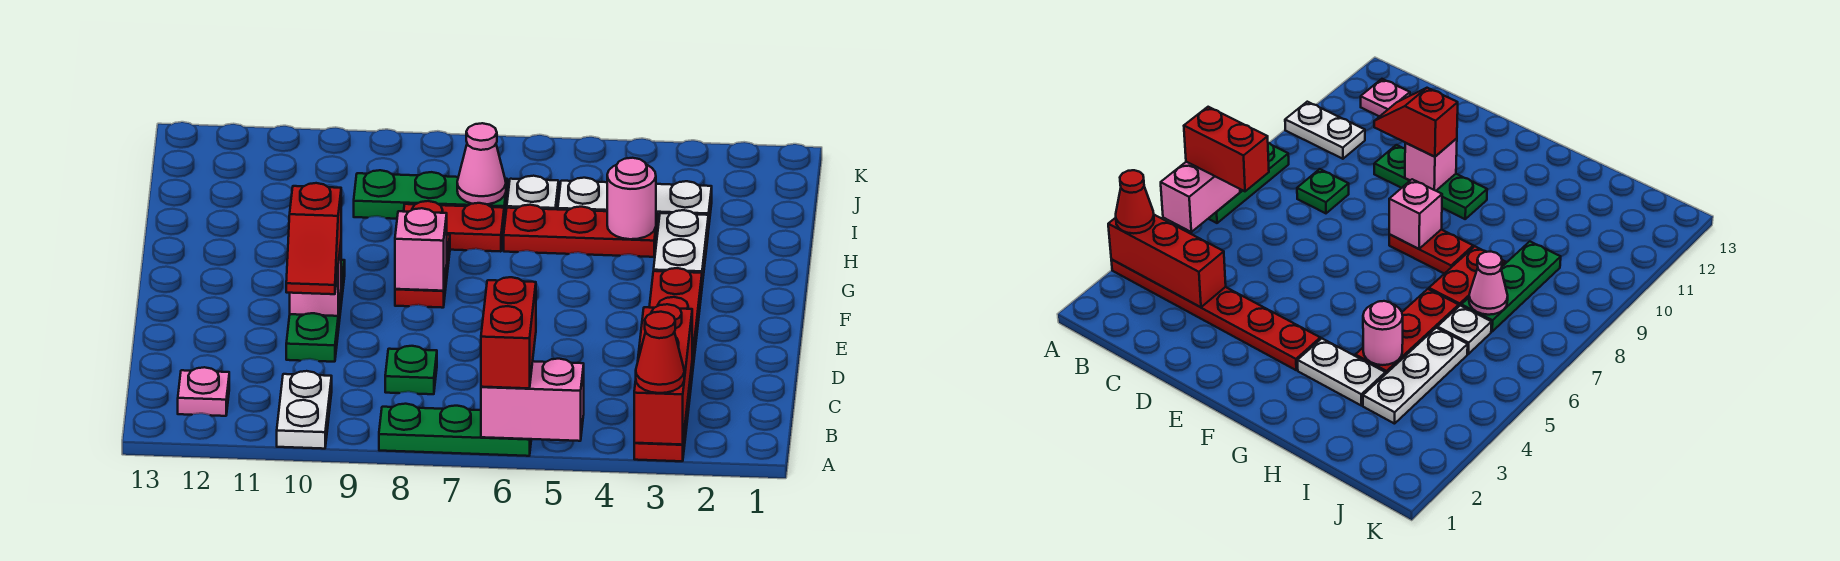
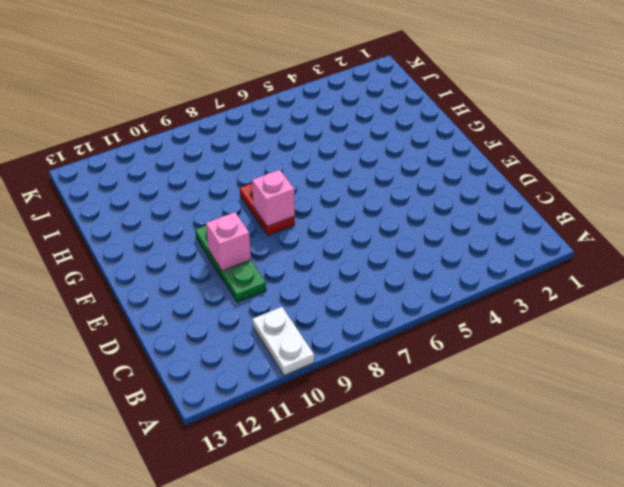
none -> red plate A3:F3 level 1
none -> green plate A6:A8 level 1
none -> pink plate B12 level 1

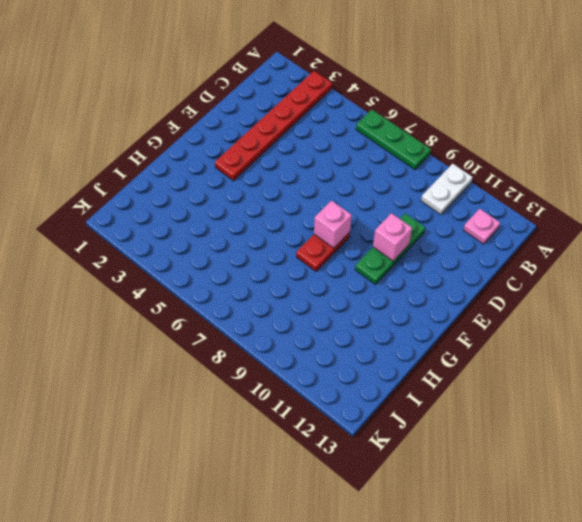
none -> green plate C8 level 1
none -> white plate G3:H3 level 1
none -> red plate H4:H6 level 1

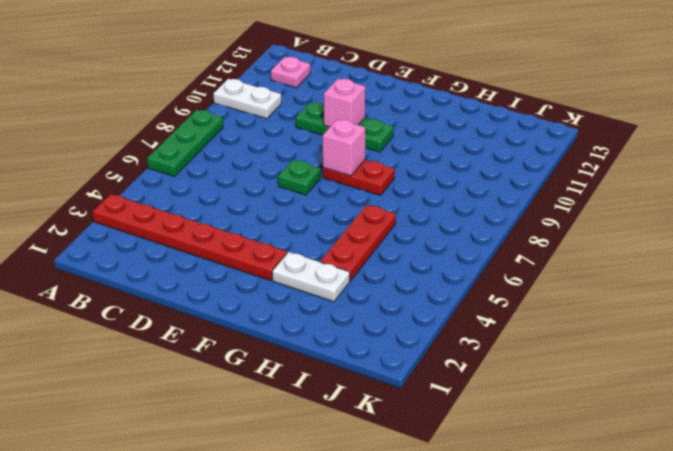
green plate E7 level 1 -> green plate C8 level 1
none -> red plate H7:H8 level 1
none -> white plate I3:I5 level 1
none -> white plate I6 level 1

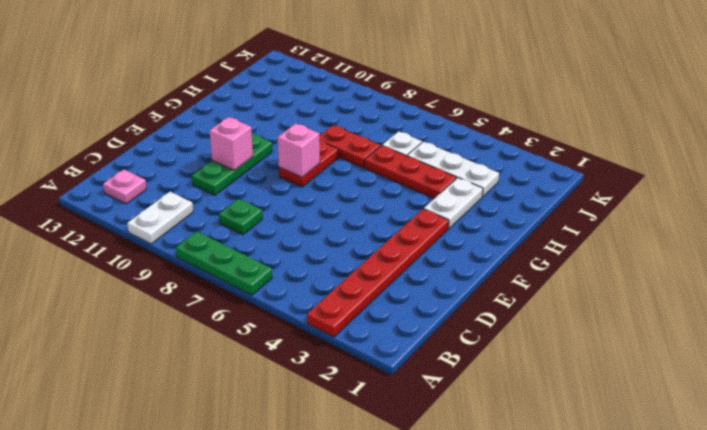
none -> green plate I7:I9 level 1
none -> red brick A3:C3 level 2
none -> pink brick A5:A6 level 2

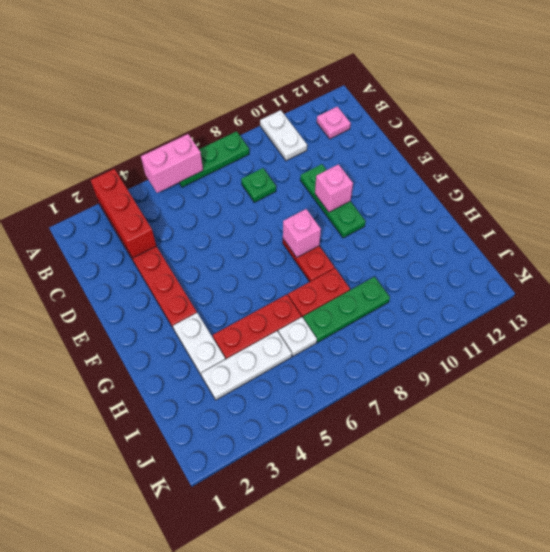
none -> pink round brick H4 level 2
none -> pink cone I7 level 2
none -> red cone A3 level 3

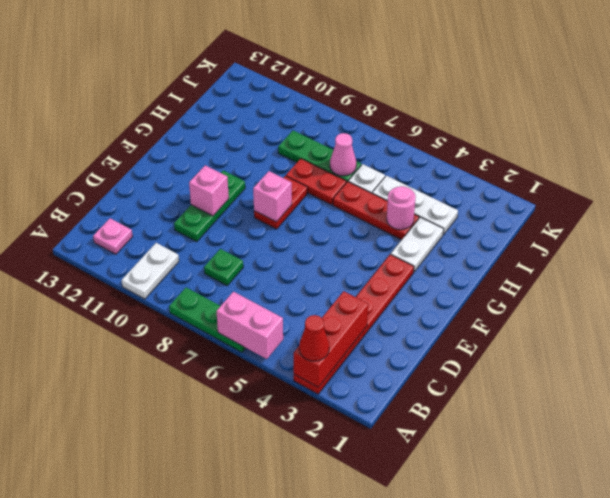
none -> red brick A6:B6 level 3
none -> red slope D10:E10 level 3 top E

